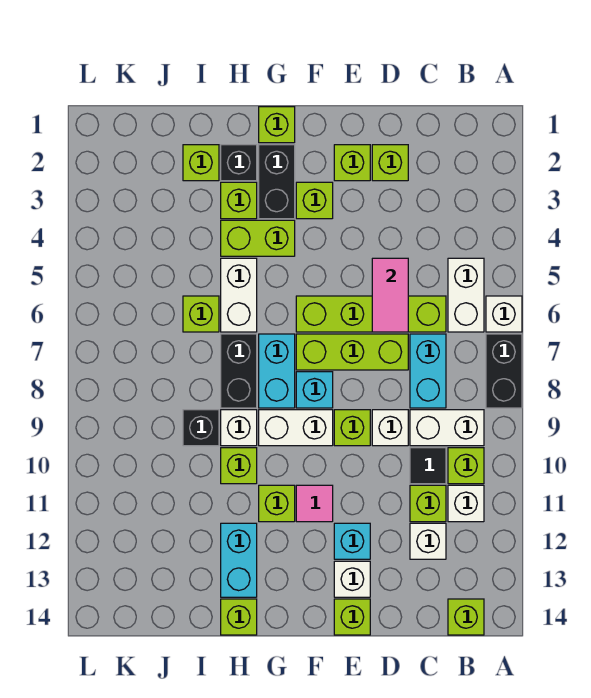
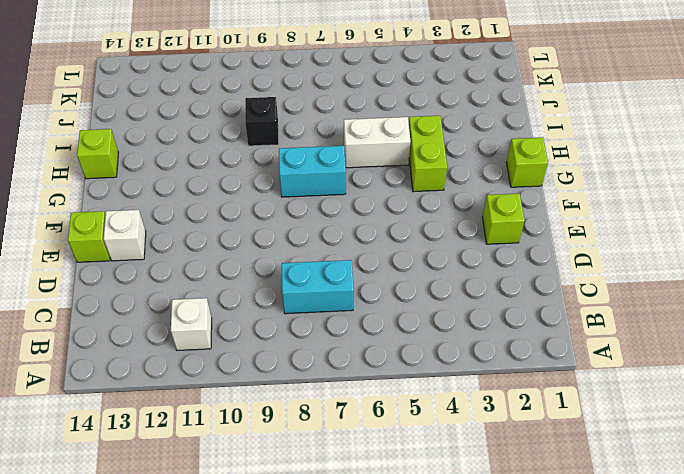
none -> white brick A6 level 1
none -> black brick A7:A8 level 1
none -> white brick B5:B6 level 1
none -> white brick B9:C9 level 1

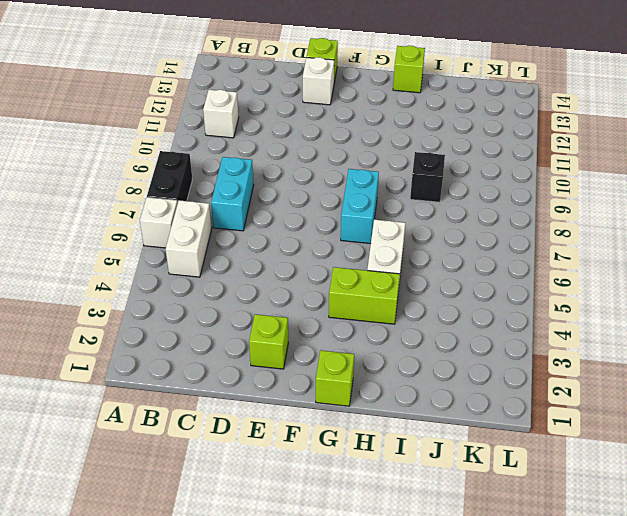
none -> white brick B9:C9 level 1
none -> lime brick B10 level 1
none -> lime brick B14 level 1
none -> lime brick C6:F6 level 1

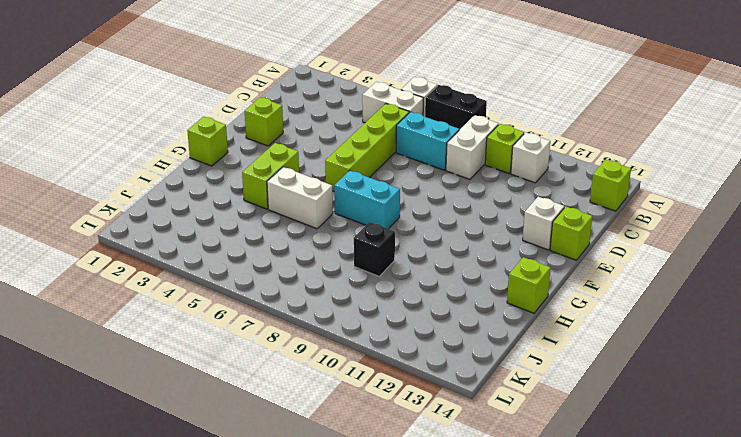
none -> black tile C10 level 1
none -> lime brick C11 level 1
none -> white brick C12 level 1
none -> lime brick D2 level 1

